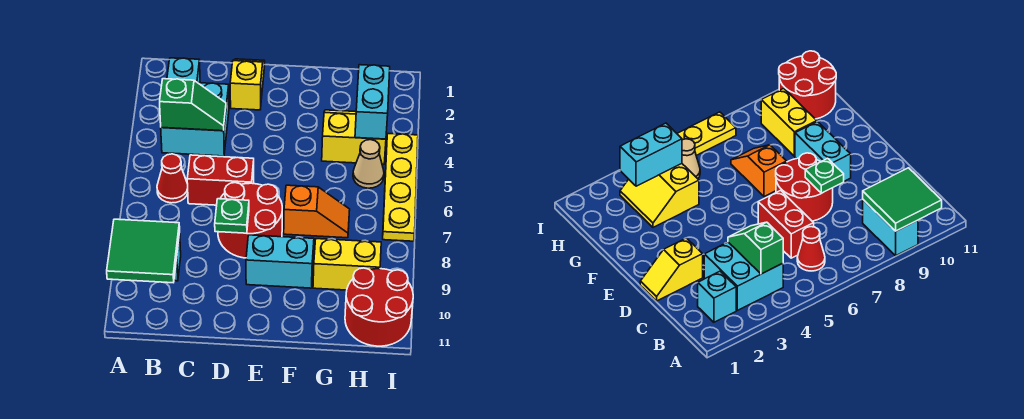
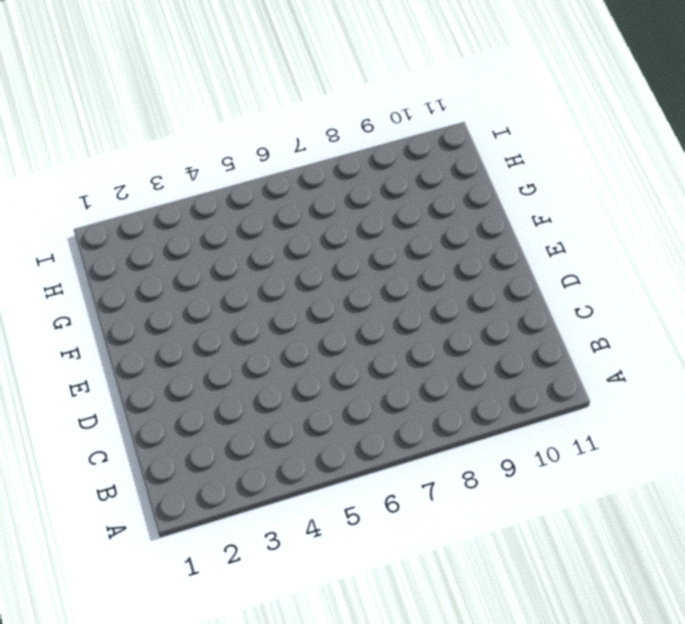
none -> cyan brick A9:B9 level 1
none -> cyan brick B2 level 1
none -> cyan brick B3:C4 level 1

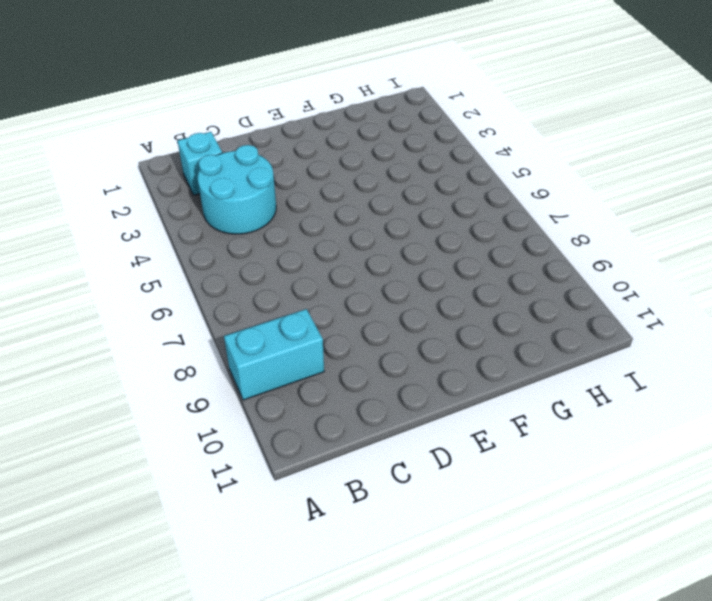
cyan round brick B3:C4 level 1 -> cyan brick B3:C4 level 1
none -> red cone B6 level 1
none -> red brick C6:D6 level 1
none -> yellow slope D1:D2 level 1 top 2

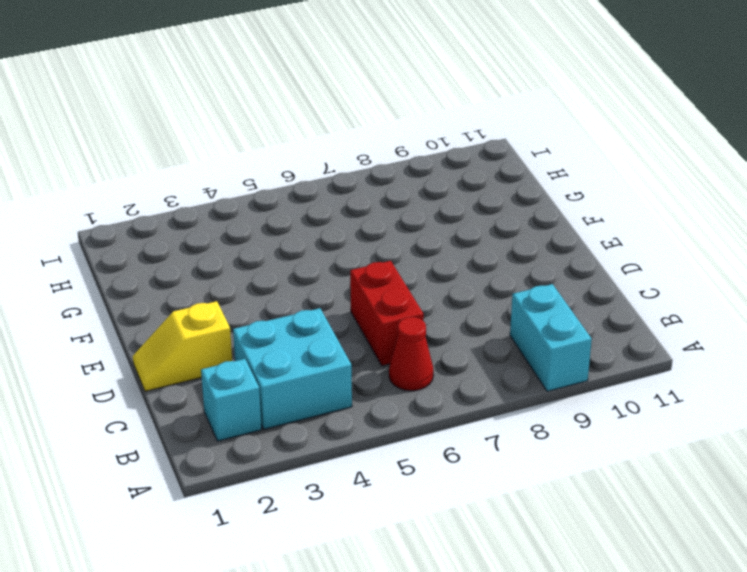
none -> red round brick D7:E8 level 1
none -> cyan brick E9:F9 level 1
none -> orange slope F7:G7 level 1 top F

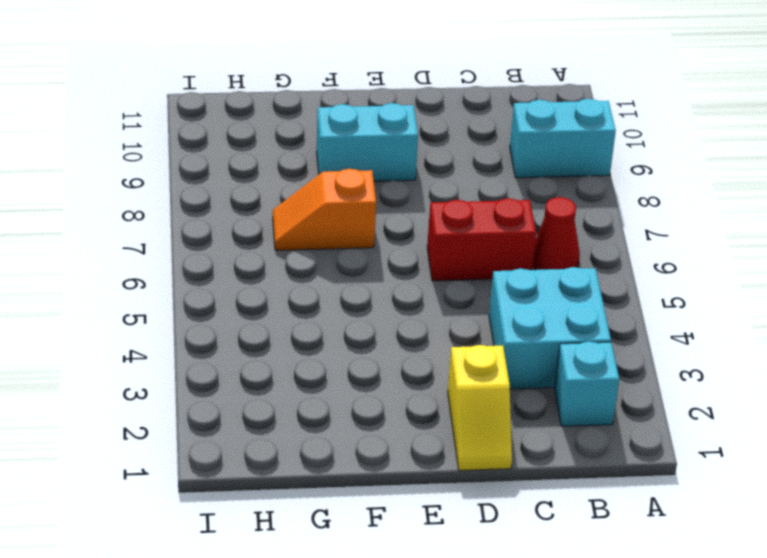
none -> red round brick D7:E8 level 1
none -> yellow slope G3:H4 level 1 top 4
none -> yellow brick G9:H9 level 1

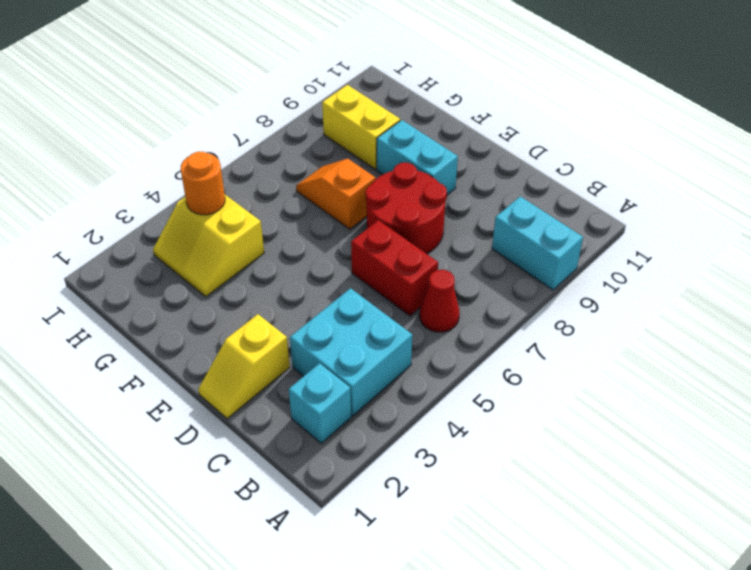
orange round brick H4 level 2 -> cyan brick H3:H4 level 2
none -> tan cone H5 level 1
none -> red round brick H10:I11 level 1
none -> yellow plate I4:I7 level 1

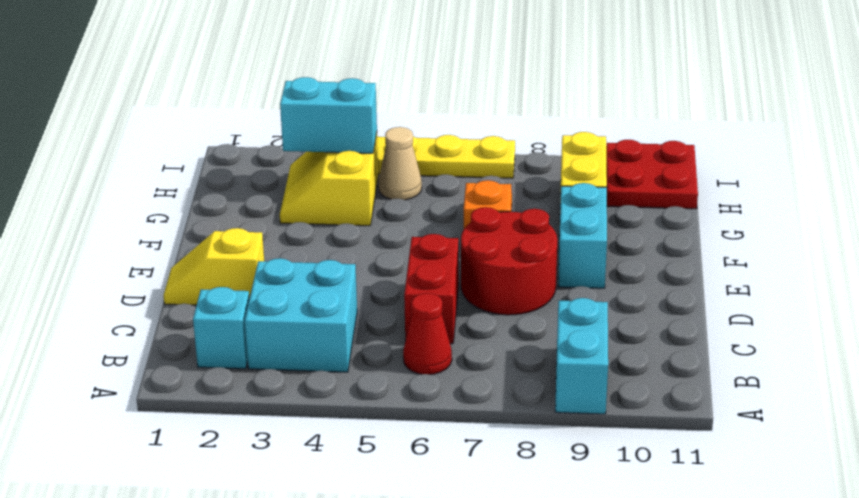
red plate H10:I11 level 1 -> red round brick H10:I11 level 1
none -> green tile A9:B10 level 2
none -> green slope B4:C4 level 2 top B
none -> green plate D8 level 2

